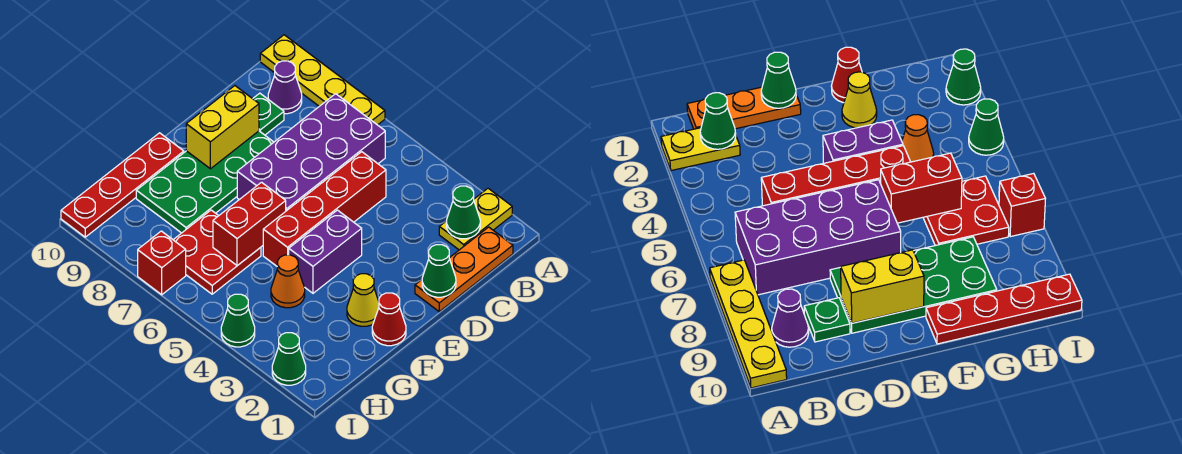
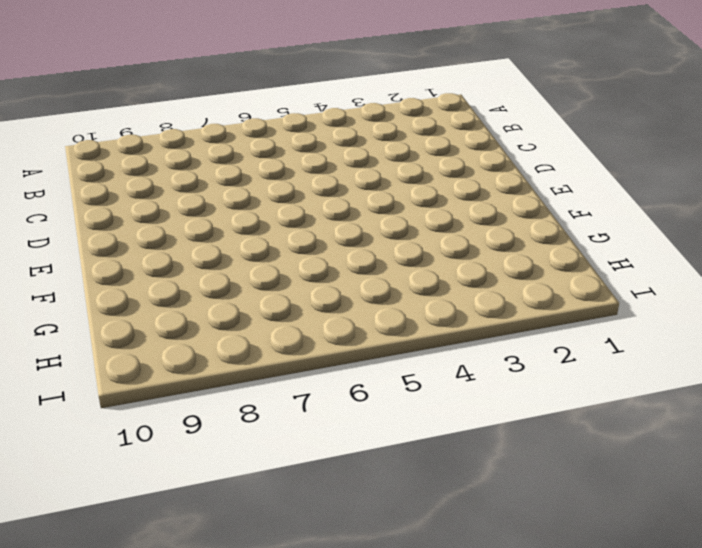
none -> yellow plate A2:B2 level 1
none -> yellow plate A7:A10 level 1
none -> orange plate B1:D1 level 1

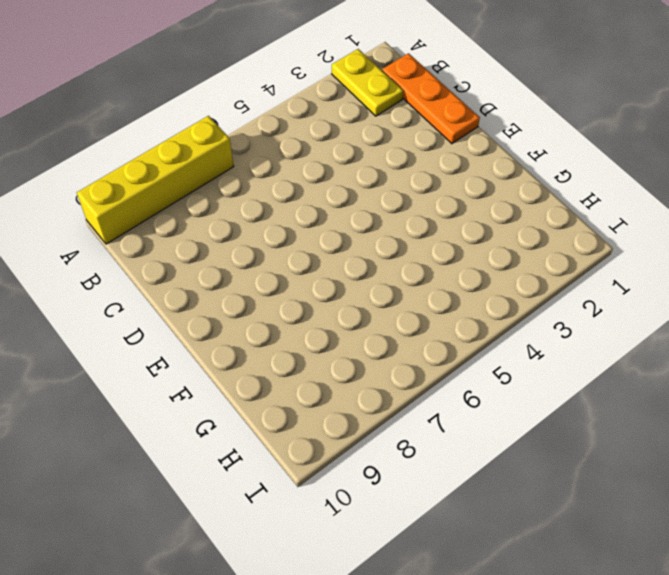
yellow brick A7:A10 level 1 -> yellow plate A7:A10 level 1
none -> purple brick B6:E7 level 1
none -> purple cone B9 level 1
none -> red brick C5:F5 level 1

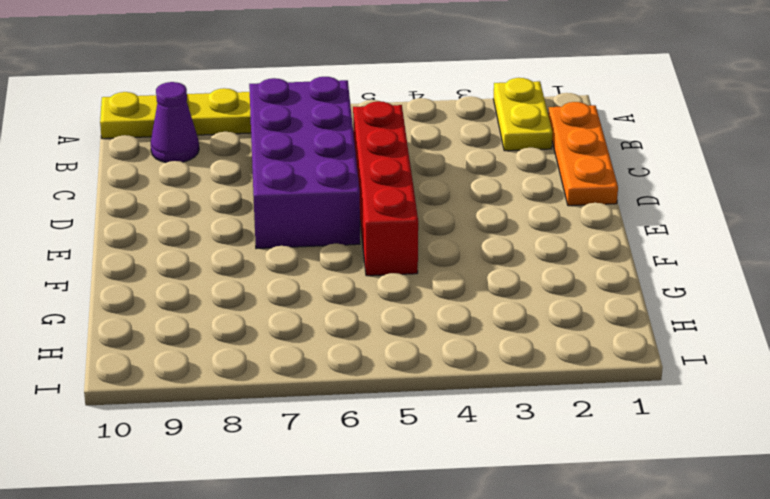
none -> green plate C9 level 1
none -> green plate D8:G9 level 1
none -> purple brick E4:F4 level 1

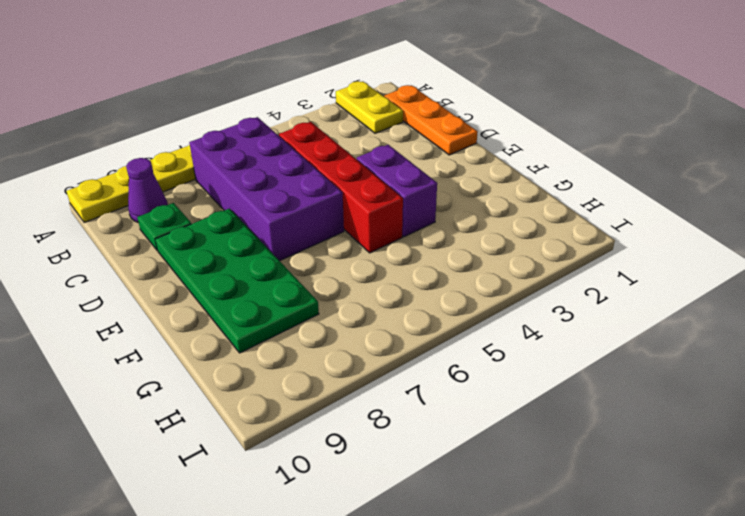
none -> red cone F1 level 1
none -> yellow cone F2 level 1
none -> red plate F10:I10 level 1

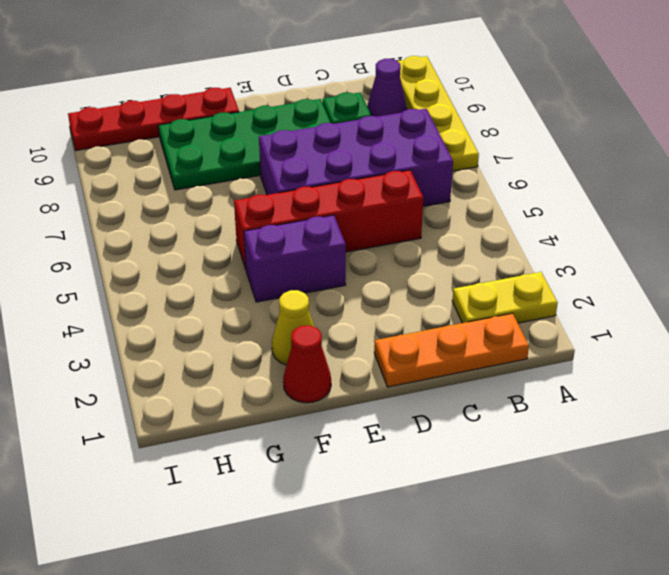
none -> orange cone G4 level 1
none -> red plate G6:H7 level 1
none -> green cone I2 level 1

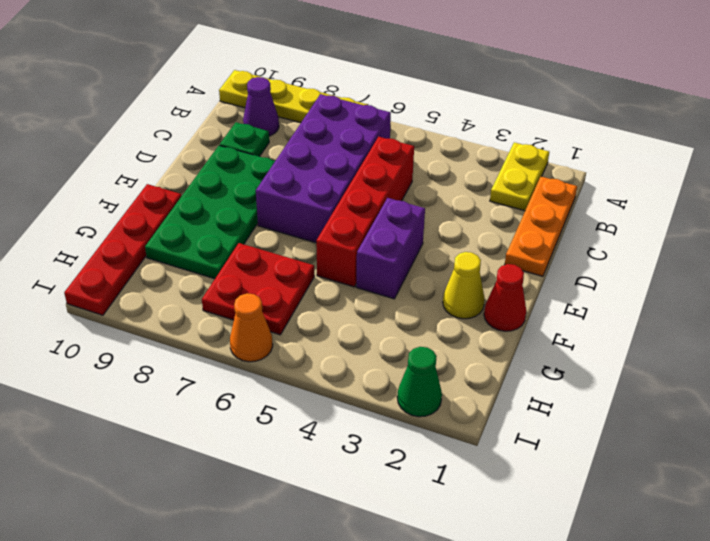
orange cone I6 level 1 -> orange cone G4 level 1
none -> green cone I4 level 1
none -> red brick I7 level 1
none -> green cone B2 level 2

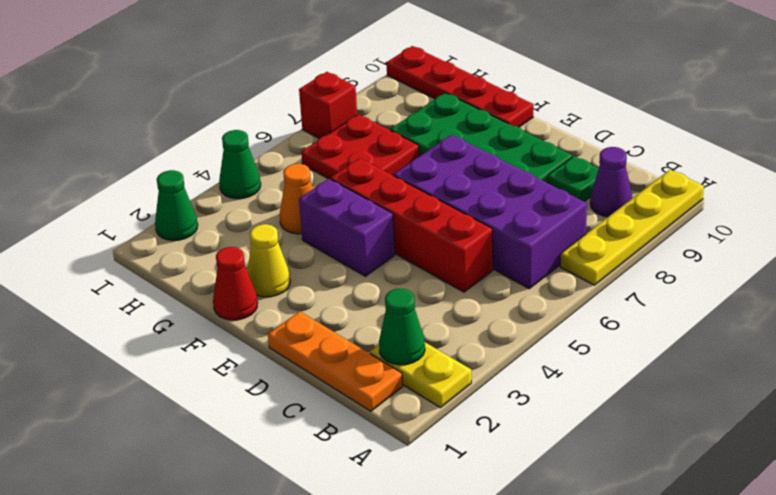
none -> green cone D1 level 2
none -> yellow brick D9:E9 level 2
none -> red brick F6:G6 level 2

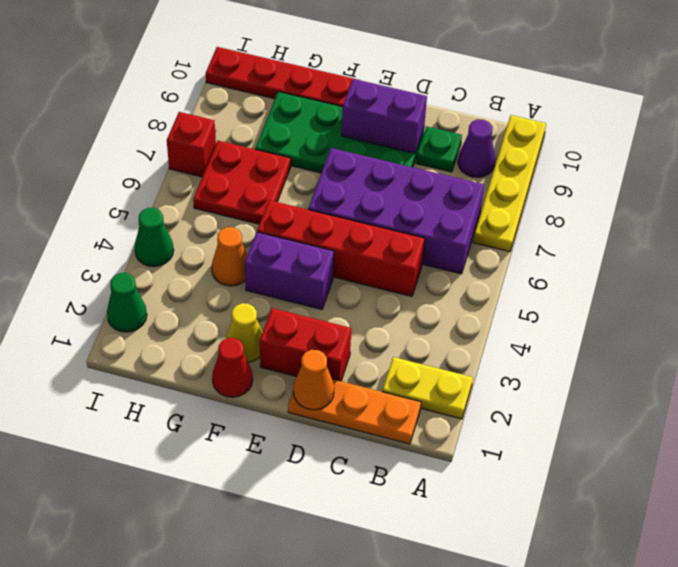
orange cone D1 level 2 -> green cone D1 level 2
red brick D2:E2 level 1 -> red brick F6:G6 level 2
purple brick D9:E9 level 2 -> yellow brick D9:E9 level 2
none -> green cone B2 level 2

